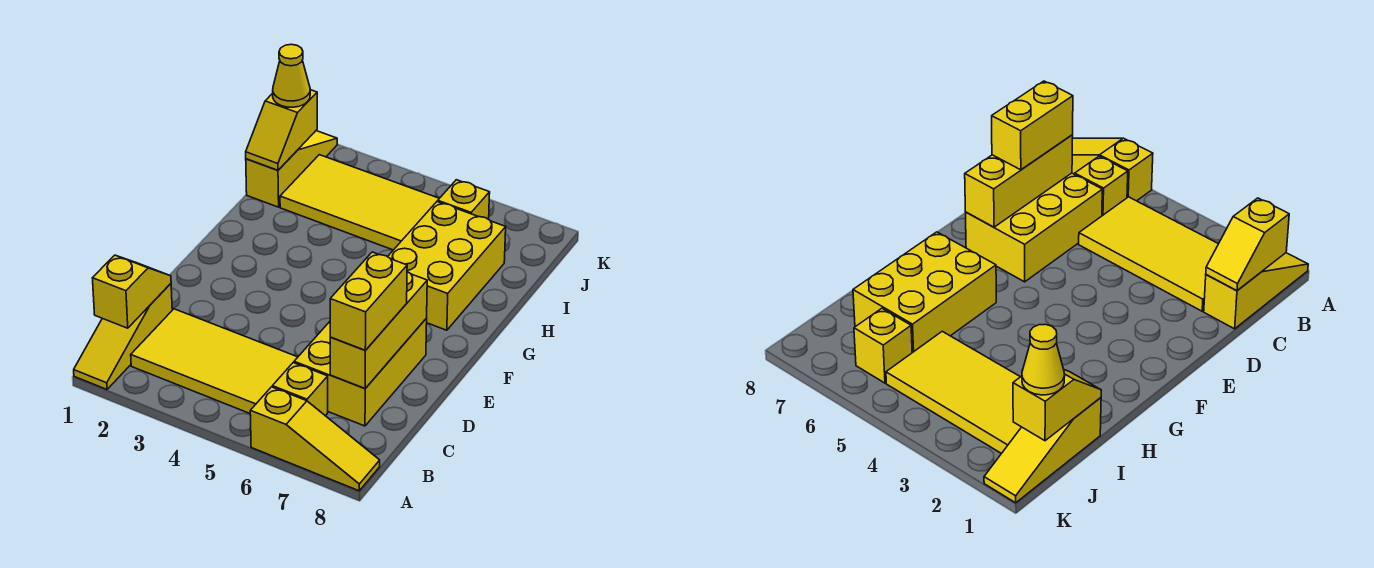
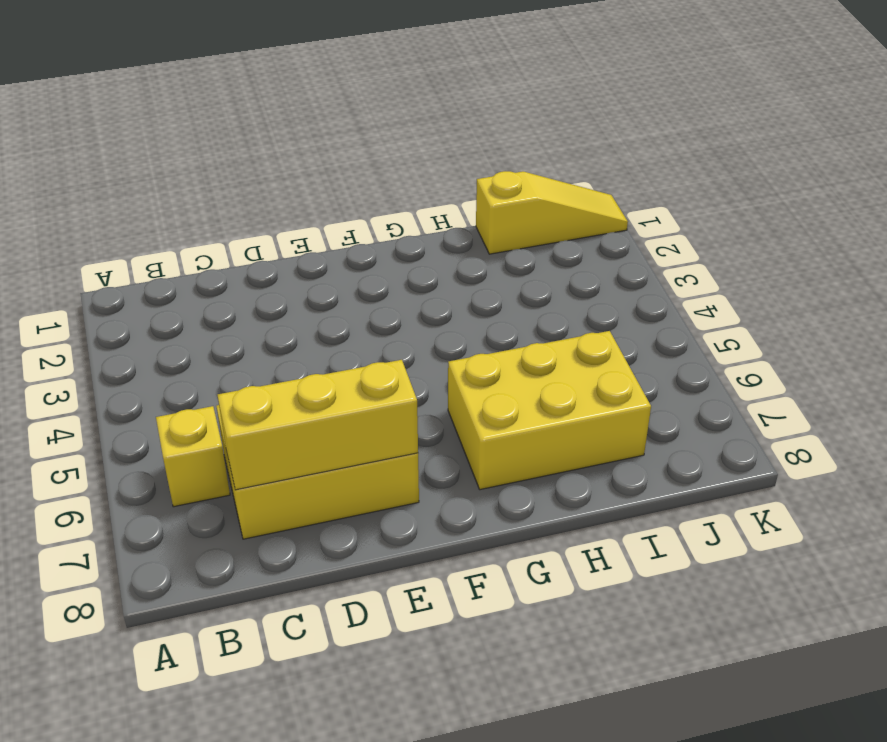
none -> yellow slope A1:C1 level 1 top C
none -> yellow slope A6:A8 level 1 top 6
none -> yellow tile B2:C5 level 1

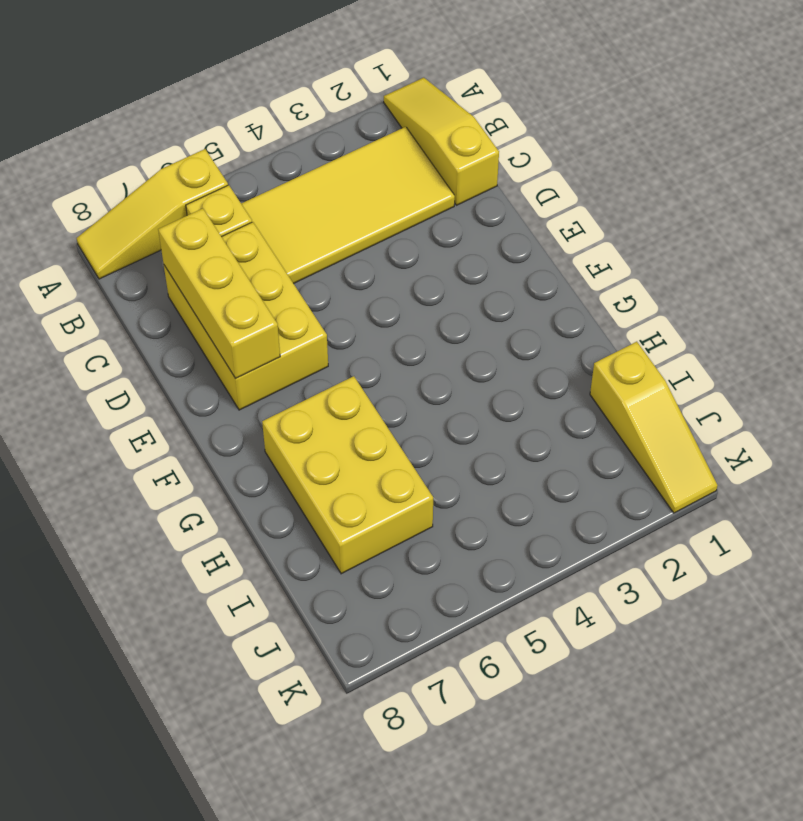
none -> yellow tile I2:J5 level 1
none -> yellow brick J6 level 1
none -> yellow slope B1:C1 level 2 top B

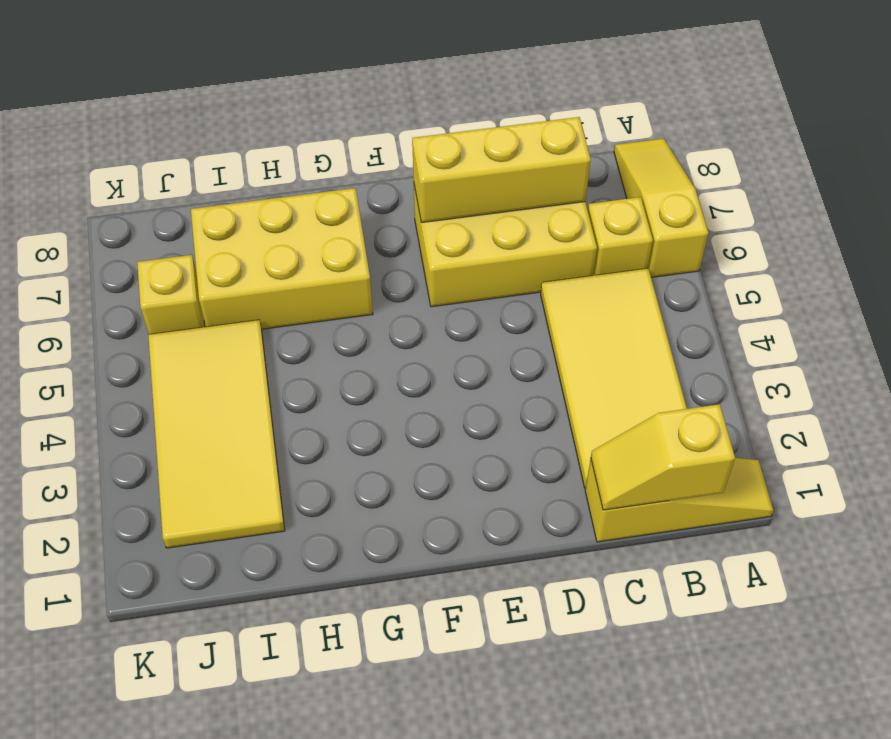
none -> yellow slope I1:K1 level 1 top I
none -> yellow slope I1:J1 level 2 top J
none -> yellow brick C7:D7 level 3

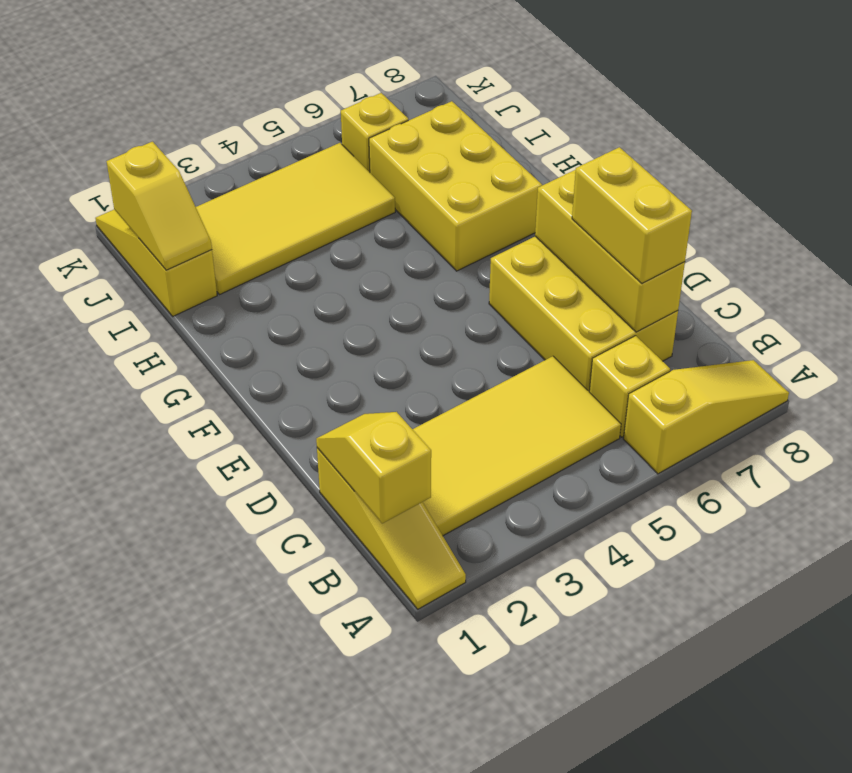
none -> yellow cone J1 level 3

